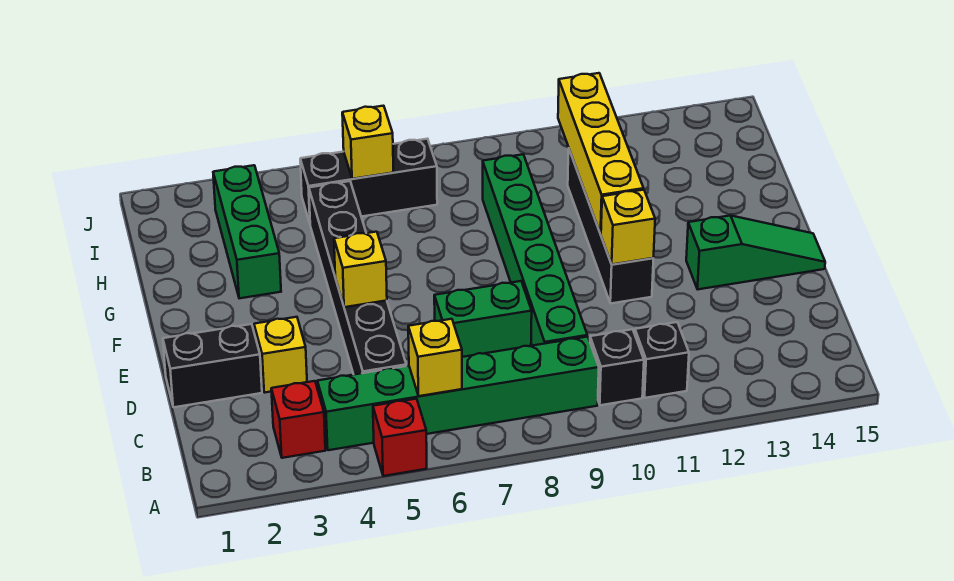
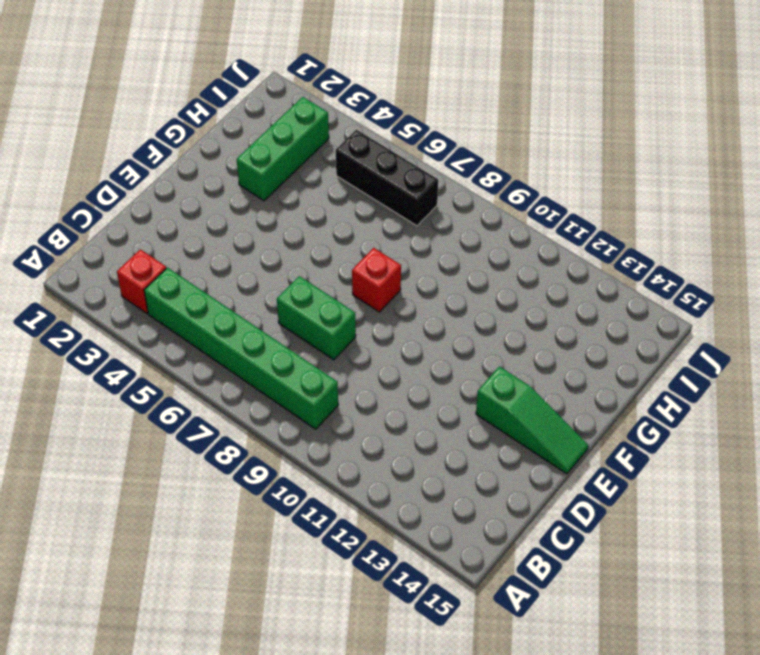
red brick F8 level 1 -> red brick A5 level 1
none -> black brick B10 level 1
none -> black brick B11 level 1
none -> black brick C5:H5 level 1

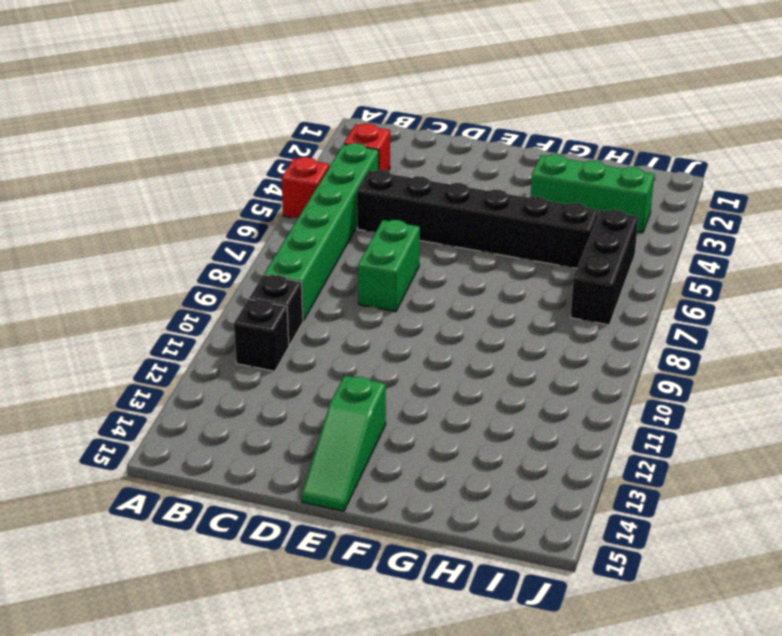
none -> green brick C9:H9 level 1
none -> black brick D1:D2 level 1
none -> yellow brick D3 level 1

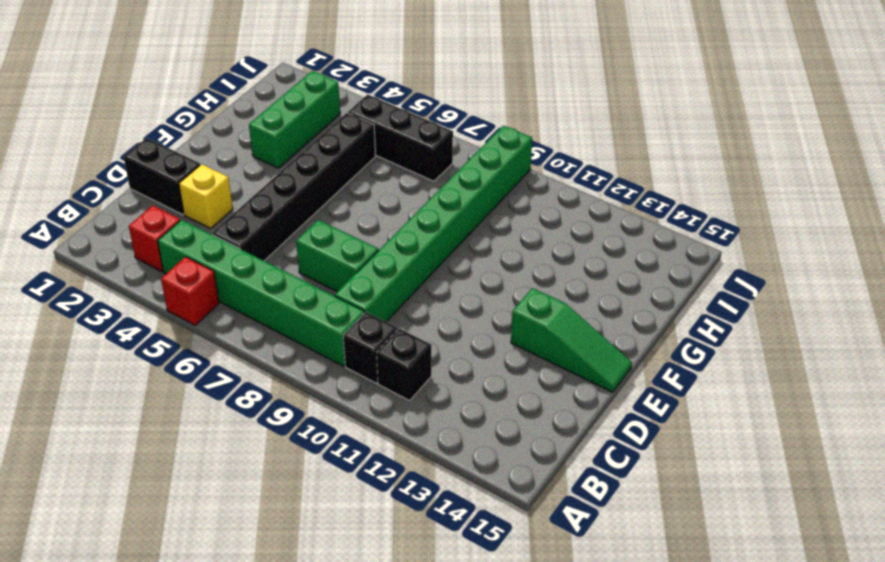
green brick C9:J9 level 1 -> green brick C9:H9 level 1
none -> black brick E11:H11 level 1
none -> yellow brick B6 level 2
none -> yellow brick E5 level 2

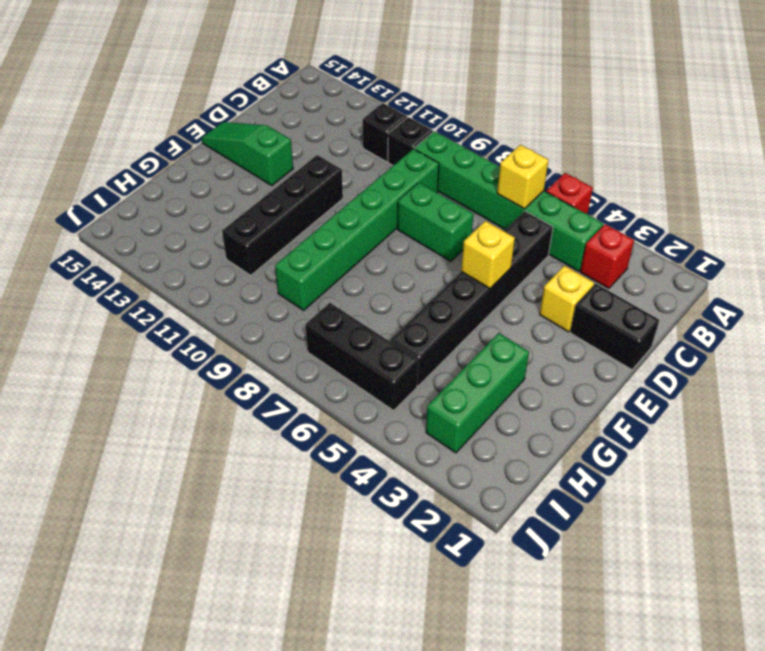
none -> yellow brick E11 level 2
none -> yellow brick F11:I11 level 2
none -> yellow brick I6 level 2

